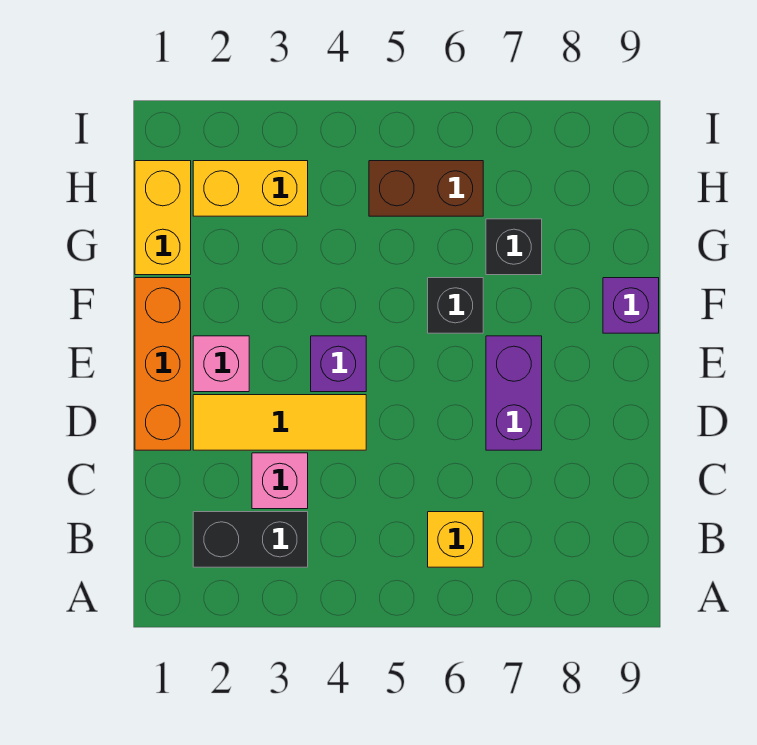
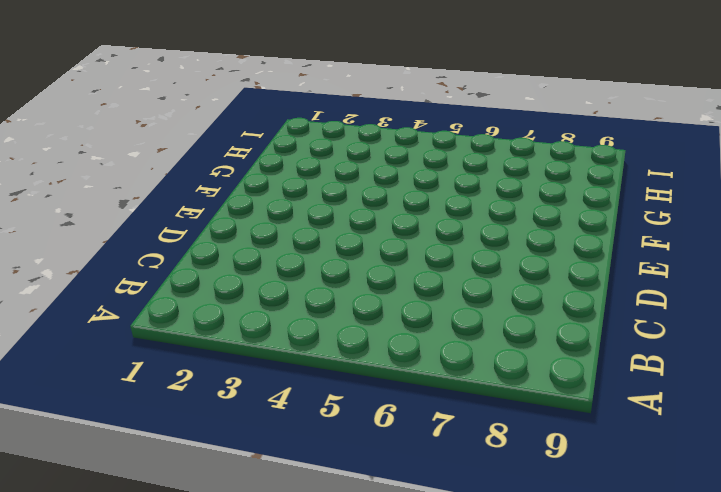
none -> black brick B2:B3 level 1
none -> yellow brick B6 level 1
none -> pink brick C3 level 1

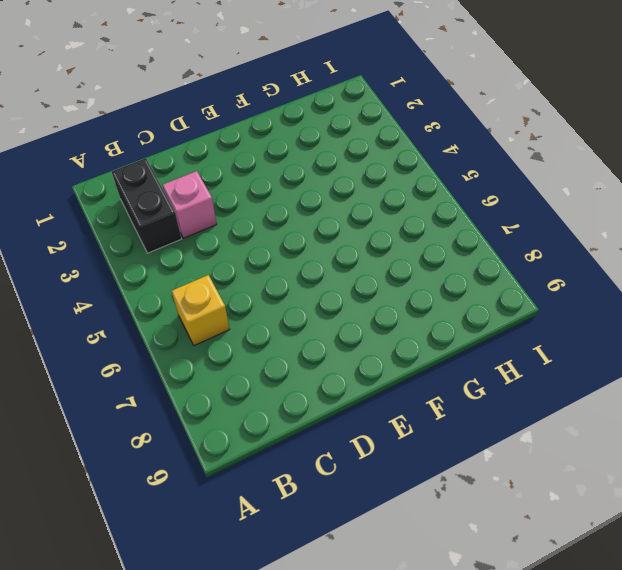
none -> orange brick D1:F1 level 1
none -> yellow tile D2:D4 level 1
none -> purple brick D7:E7 level 1

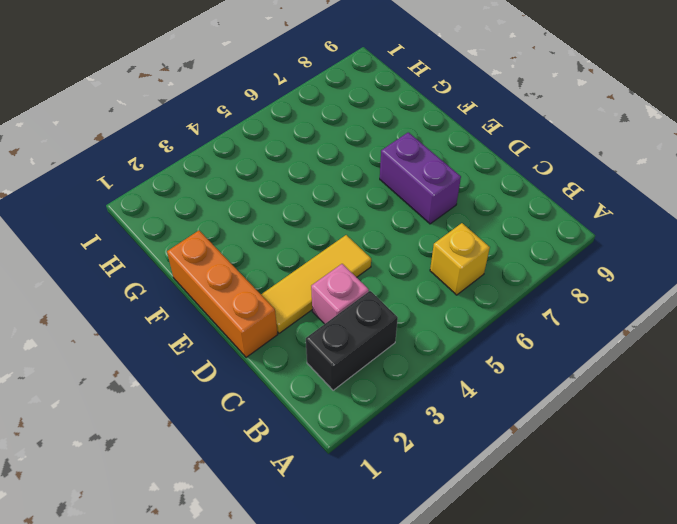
none -> pink brick E2 level 1
none -> purple brick E4 level 1
none -> black brick F6 level 1

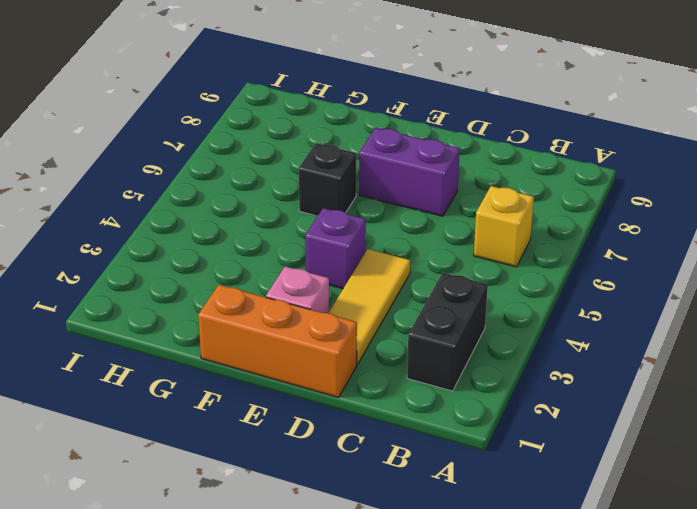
none -> pink brick C3 level 1
none -> purple brick F9 level 1
none -> yellow brick G1:H1 level 1

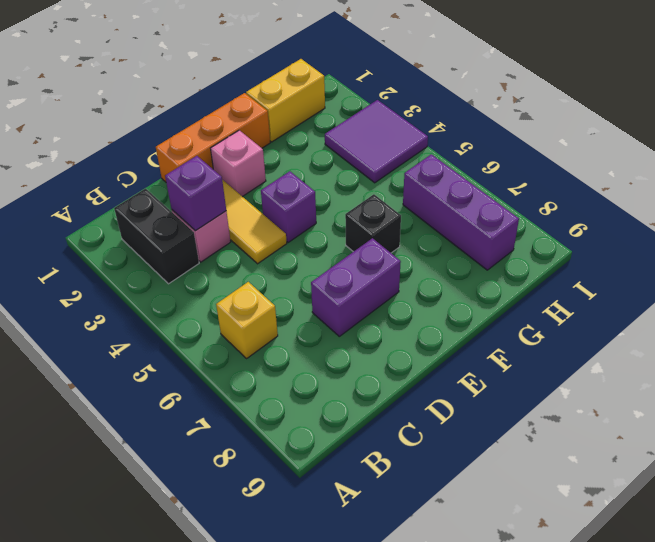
purple brick C3 level 2 -> purple brick F9 level 1
purple tile H3:I4 level 1 -> yellow brick H2:H3 level 1
purple brick H6:H8 level 1 -> brown brick H5:H6 level 1
none -> black brick G7 level 1

